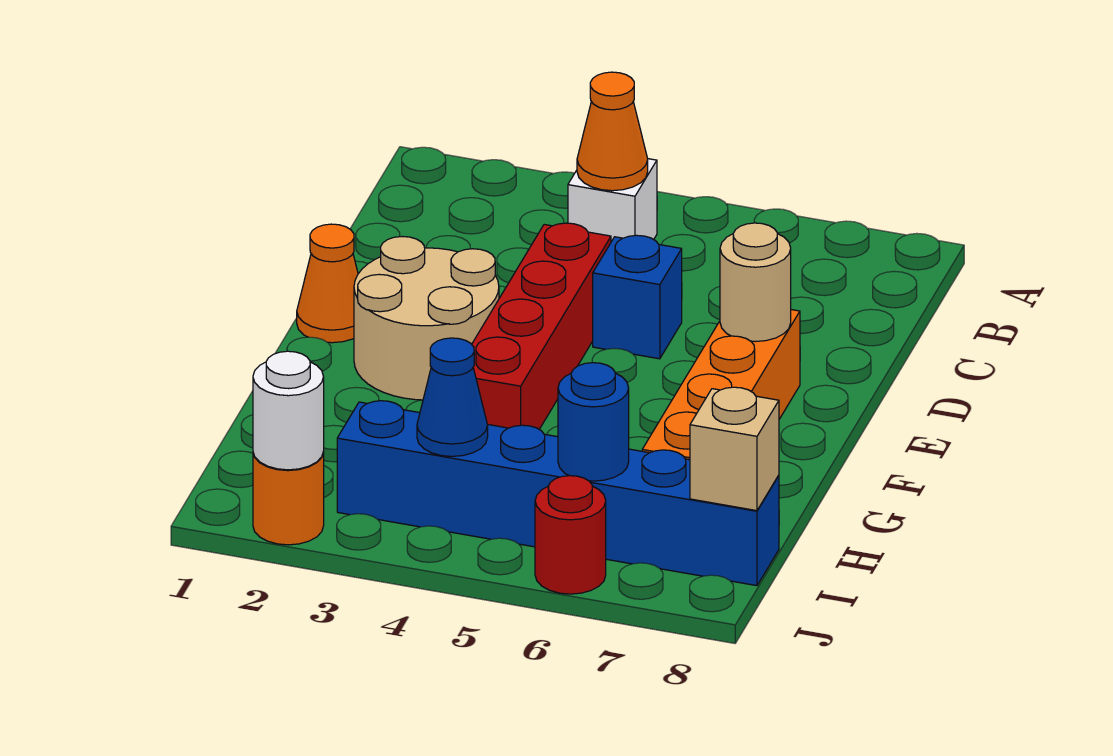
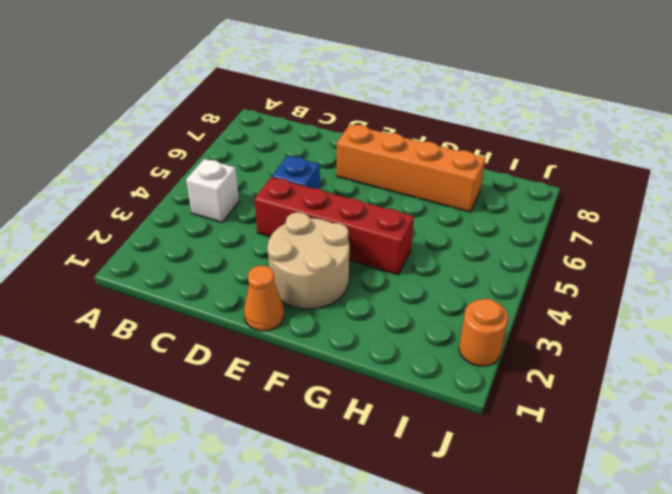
none -> blue brick I3:I8 level 1
none -> red round brick J6 level 1
none -> orange cone B4 level 2

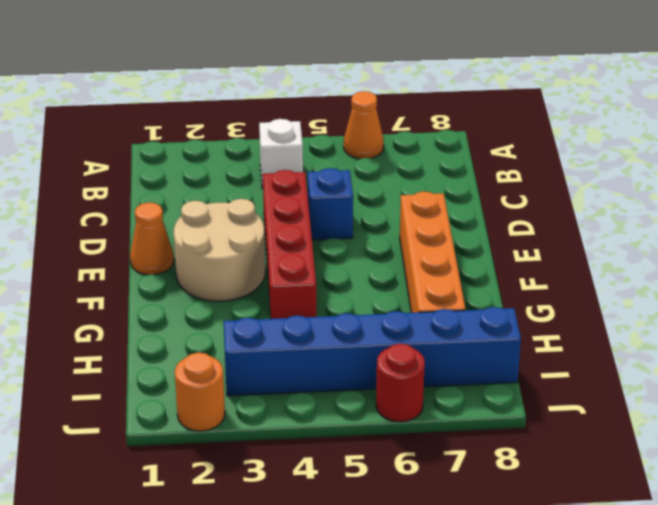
orange cone A6 level 1 -> orange cone B4 level 2
none -> tan round brick E7 level 2
none -> blue cone I4 level 2
none -> blue round brick I6 level 2

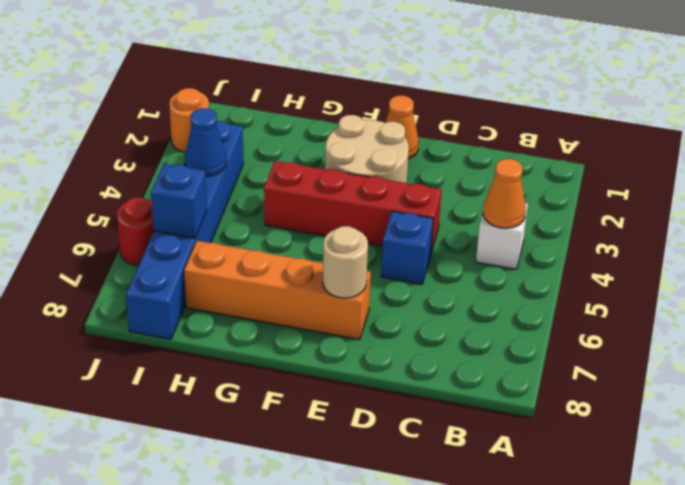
blue brick I6 level 2 -> blue round brick I6 level 2
none -> tan brick I8 level 2
none -> white round brick J2 level 2

